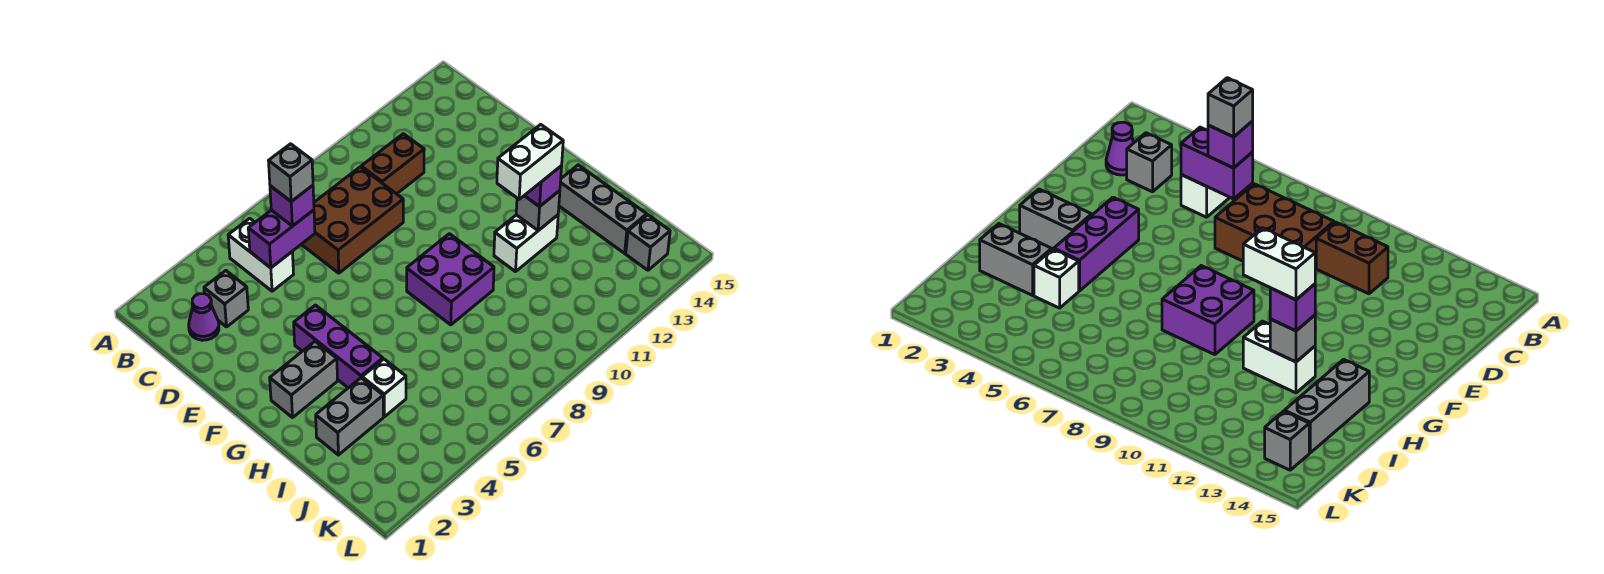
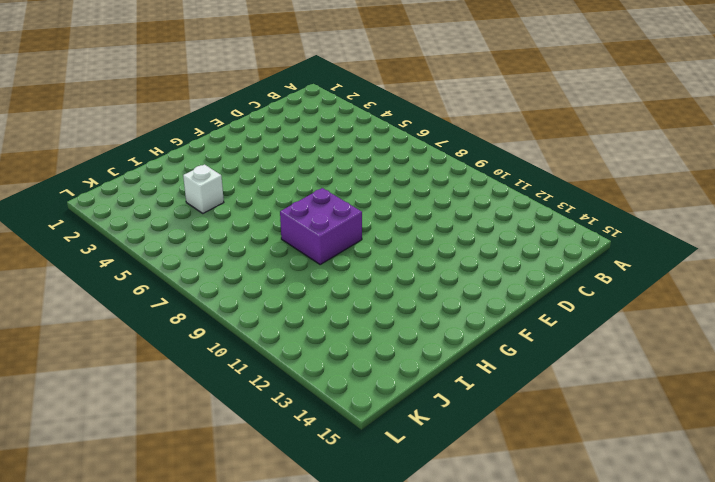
none -> white brick B5:C5 level 1
none -> purple cone C2 level 1
none -> grey brick C3 level 1

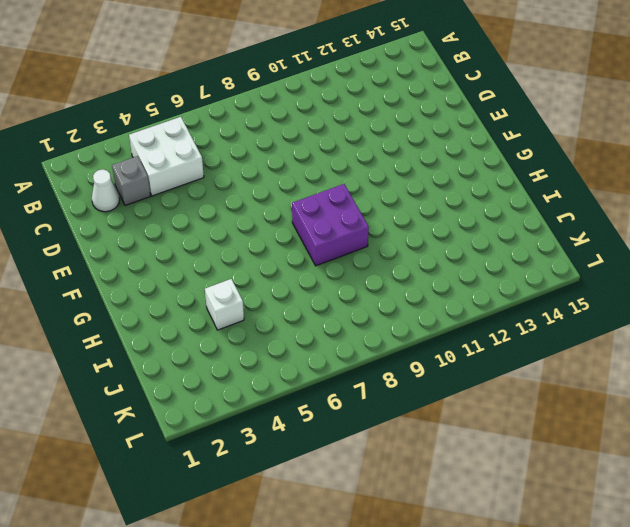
white brick B4:C5 level 1 -> white brick B5:C5 level 1
white cone C2 level 1 -> purple cone C2 level 1
none -> brown brick C7:D9 level 1
none -> brown brick C10:C11 level 1
none -> purple brick F4:H4 level 1

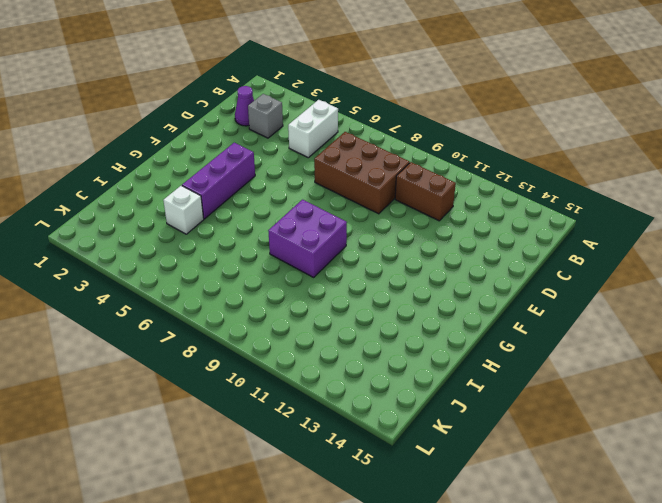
none -> grey brick G2:G3 level 1
none -> white brick H11:H12 level 1
none -> grey brick H14:J14 level 1

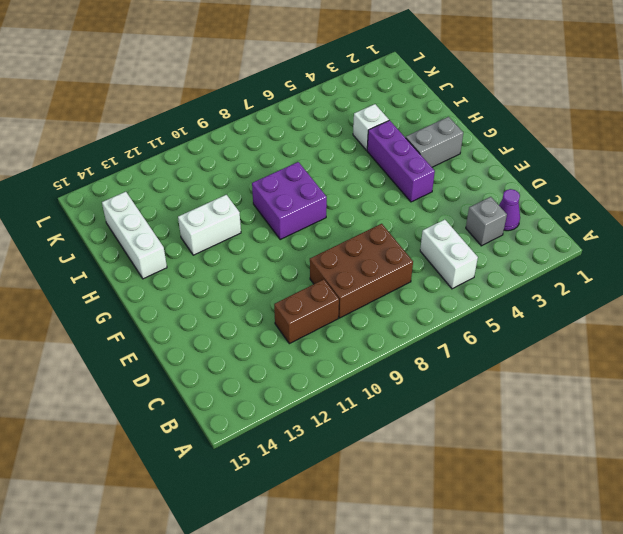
white brick H14:J14 level 1 -> grey brick H14:J14 level 1
none -> grey brick I2:I3 level 1
none -> grey brick K14 level 1
none -> purple brick C5:C6 level 2

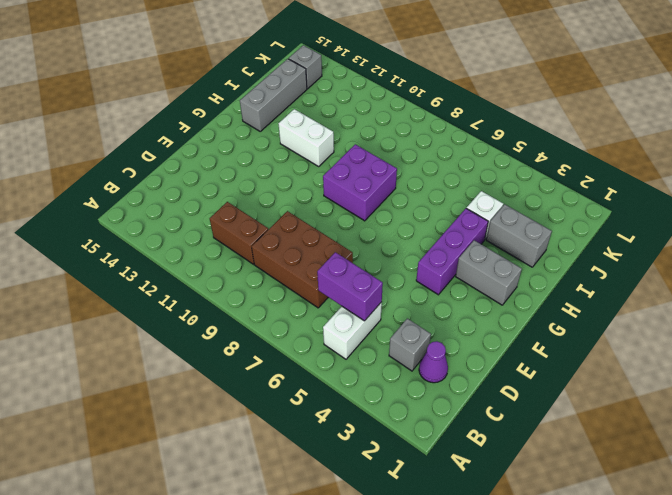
none -> grey brick H12 level 2
none -> purple brick C6 level 3
none -> purple brick H12 level 3

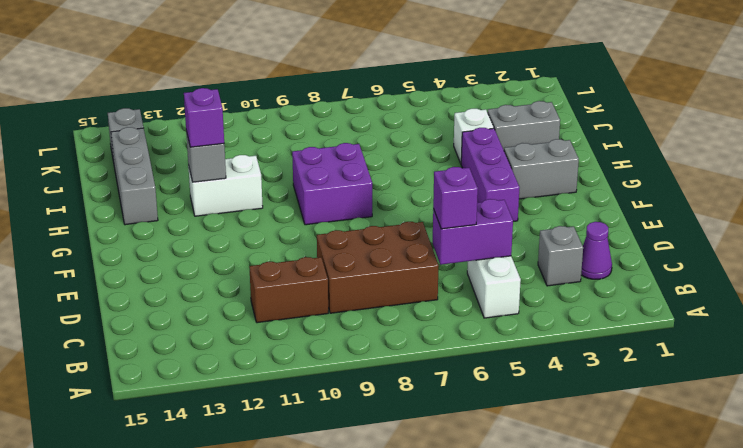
none -> grey brick C6 level 4
none -> white brick H11:H12 level 4

